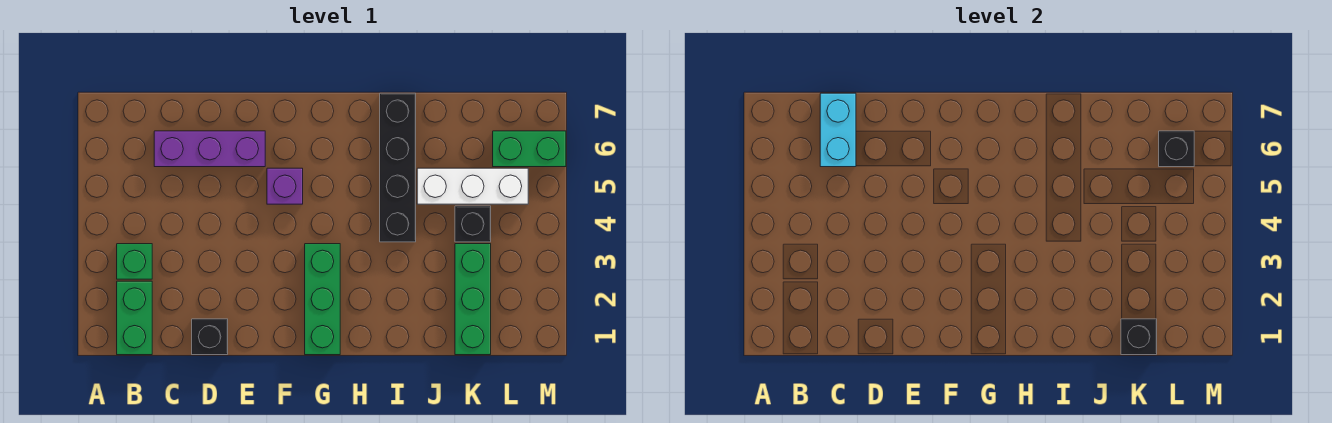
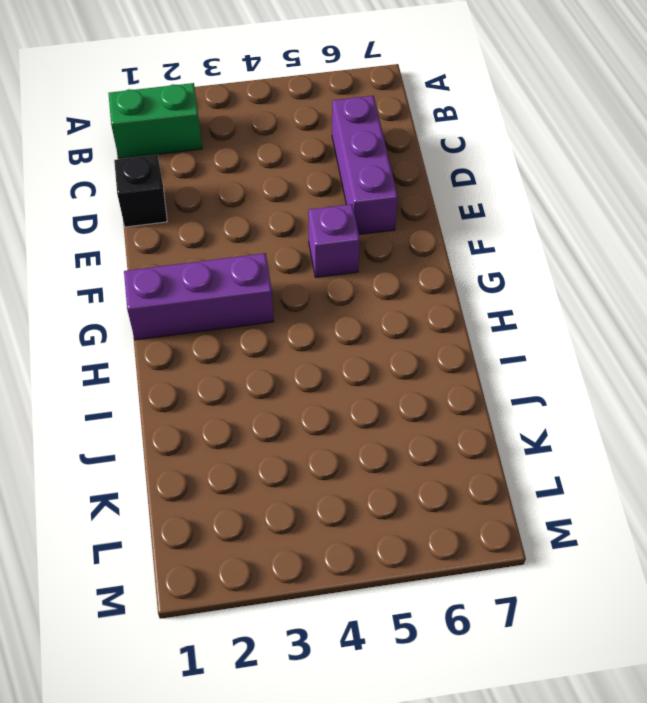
purple brick G1:G3 level 1 -> green brick G1:G3 level 1
none -> green brick B3 level 1
none -> black brick I4:I7 level 1
none -> white brick J5:L5 level 1

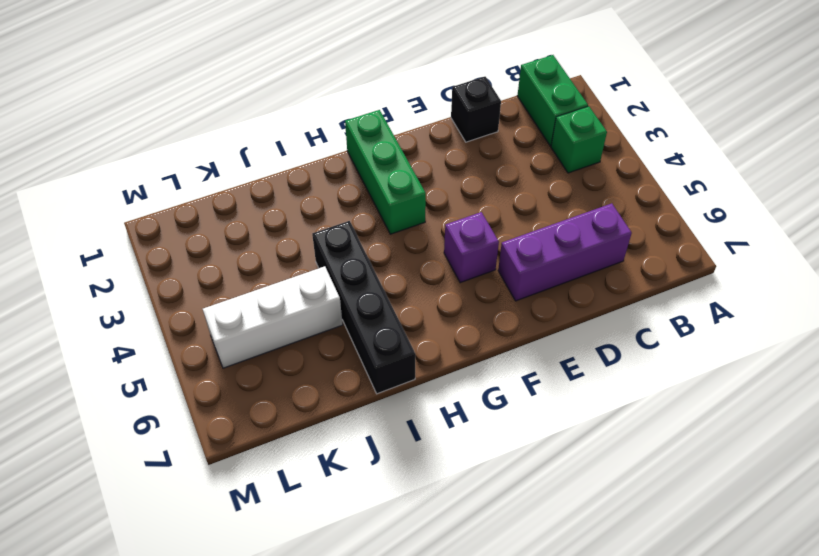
none -> green brick K1:K3 level 1
none -> black brick K4 level 1
none -> green brick L6:M6 level 1

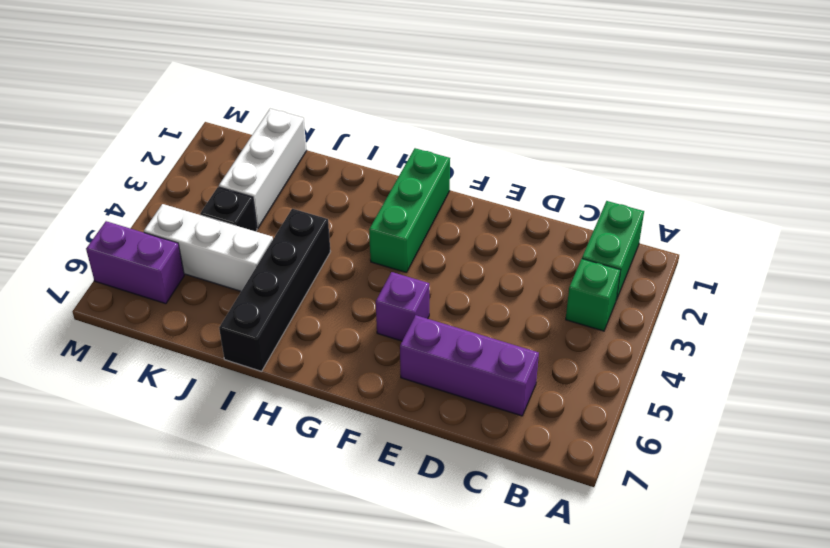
white brick K1:K3 level 1 -> green brick K1:K3 level 1
purple brick L6:M6 level 1 -> green brick L6:M6 level 1
none -> black brick D1 level 1
none -> cyan brick C6:C7 level 2
none -> black brick K1 level 2

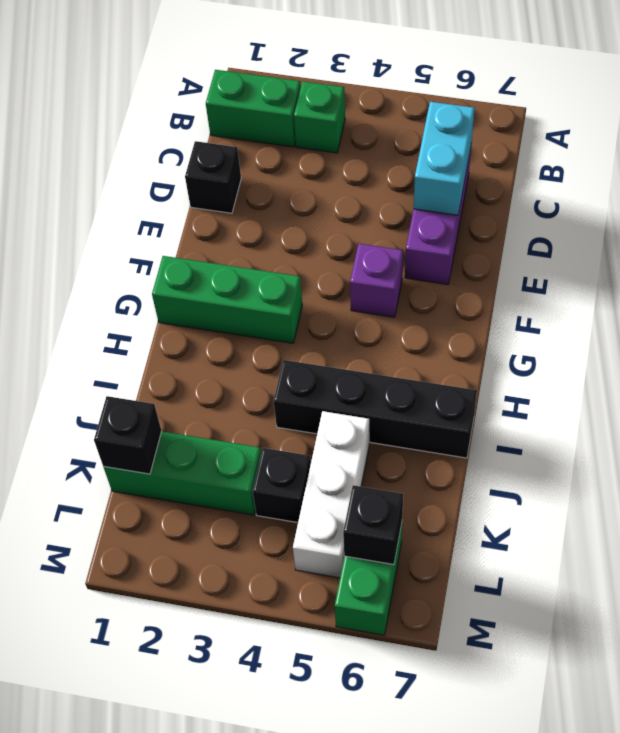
cyan brick C6:D6 level 2 -> cyan brick C6:C7 level 2

